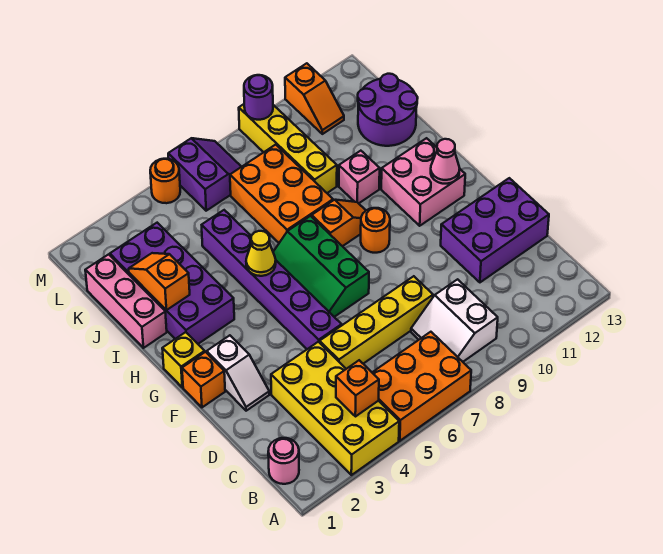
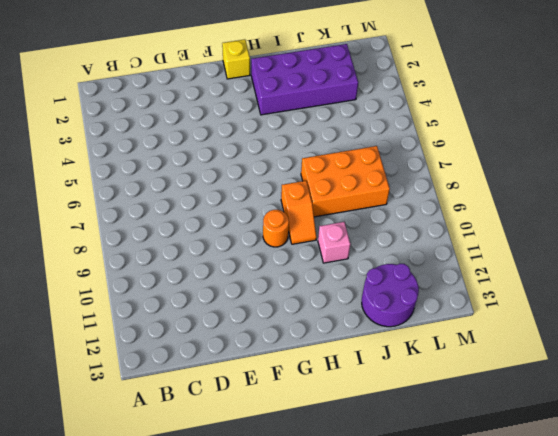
none -> yellow brick A3:D4 level 1
none -> orange brick A5:B7 level 1
none -> pink round brick B1 level 1

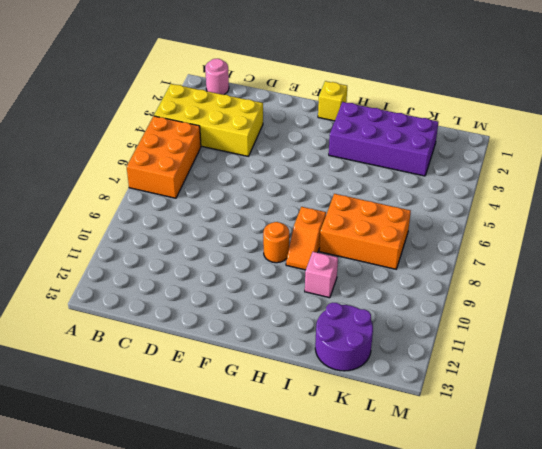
none -> white slope B8:C9 level 1 top 9
none -> yellow brick D5:D8 level 1
none -> purple brick D11:E13 level 1

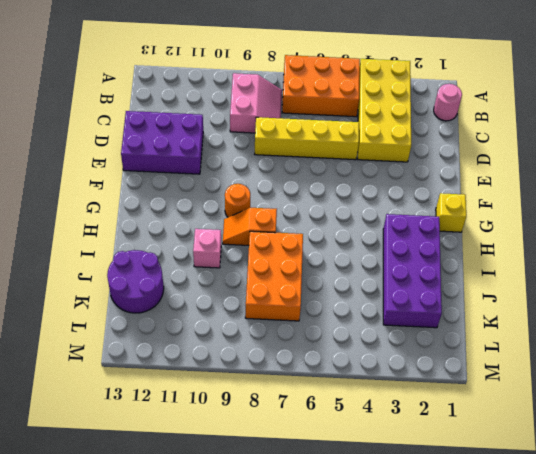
pink slope B8:C9 level 1 top 9 -> white slope B8:C9 level 1 top 9
none -> white slope E2:F2 level 1 top F
none -> purple brick E5:J5 level 1
none -> orange brick F1 level 1

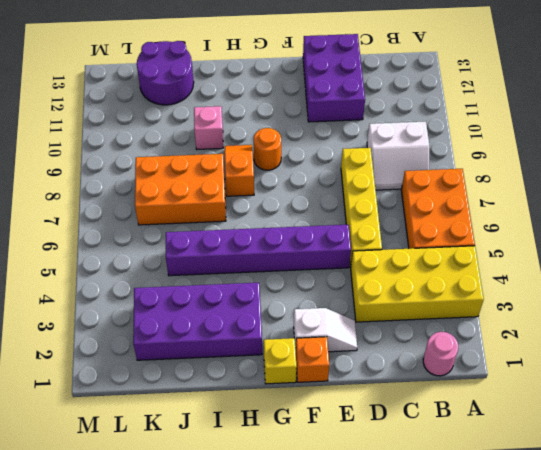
none -> green slope F6:H7 level 1 top 7
none -> pink brick G11:H12 level 1
none -> pink brick I1:K1 level 1

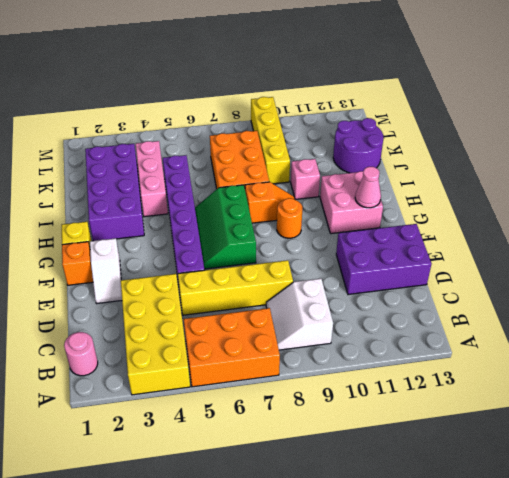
pink brick I4:K4 level 1 -> pink brick I1:K1 level 1
none -> purple slope L6:M7 level 1 top 6
none -> orange slope L11:M11 level 1 top M
none -> orange round brick M5 level 1

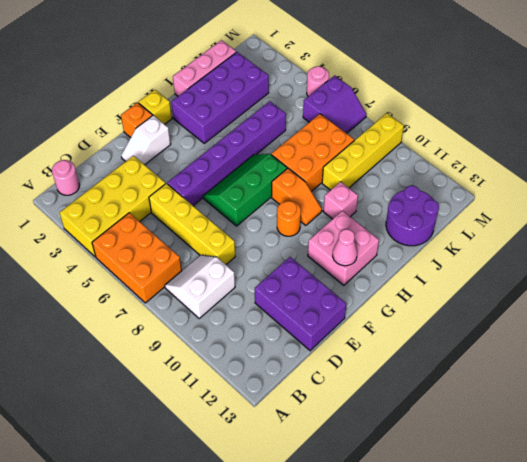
pink round brick M5 level 1 -> orange round brick M5 level 1
none -> orange slope L11:M11 level 1 top M
none -> orange brick B4 level 2
none -> yellow cone H5 level 2

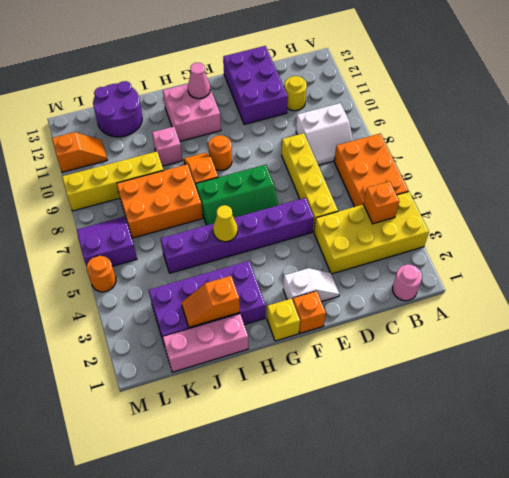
yellow round brick C11 level 1 -> none
none -> purple round brick M9 level 2

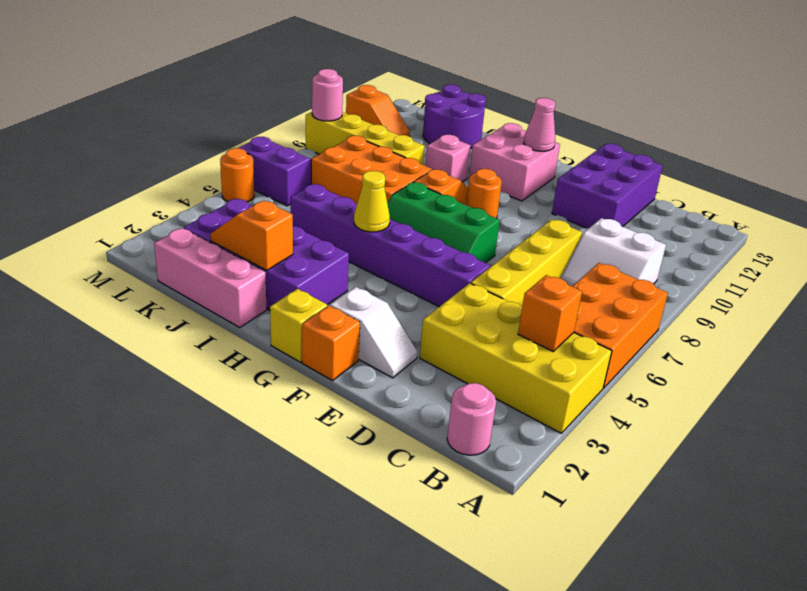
pink round brick M9 level 2 -> purple round brick M9 level 2

